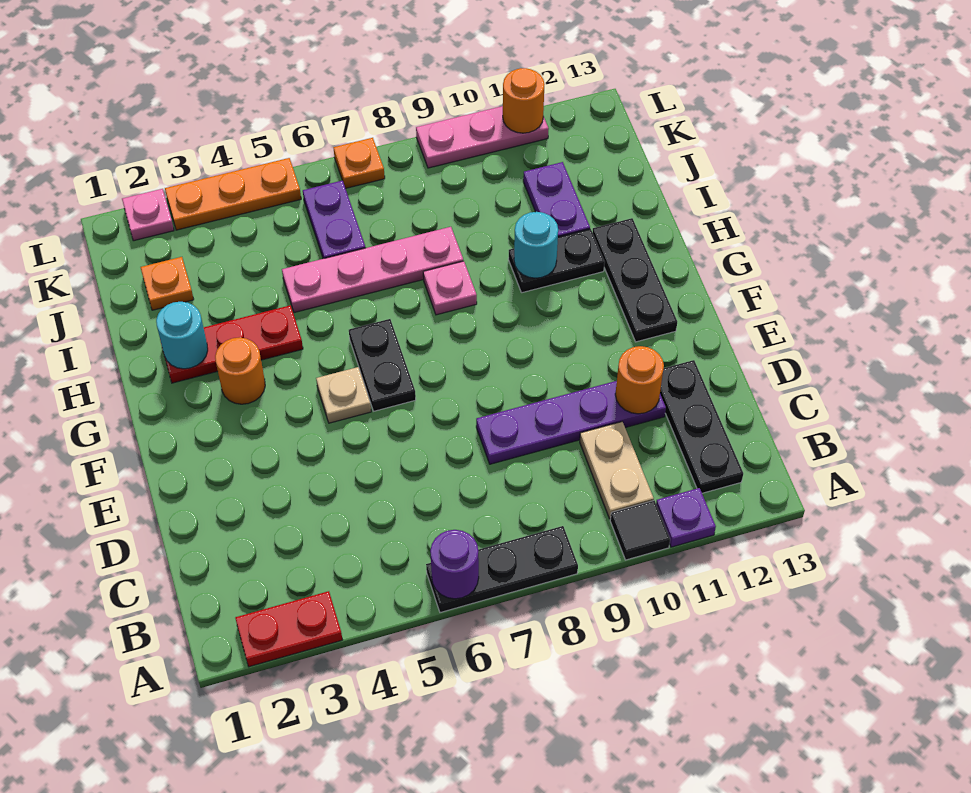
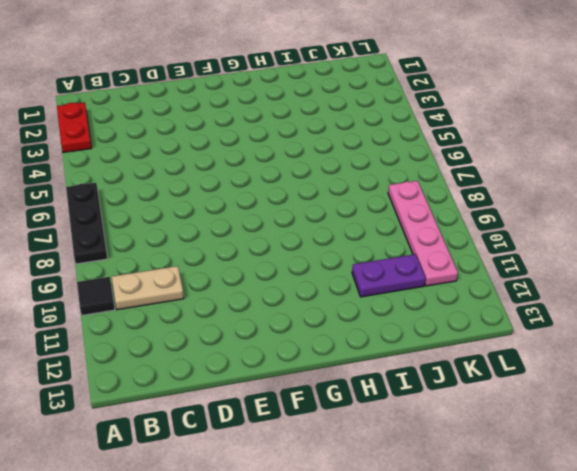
pink plate K8:K11 level 1 -> pink plate I5:I8 level 1
none -> purple plate A11 level 1
none -> black plate B12:D12 level 1
none -> purple plate D8:D11 level 1

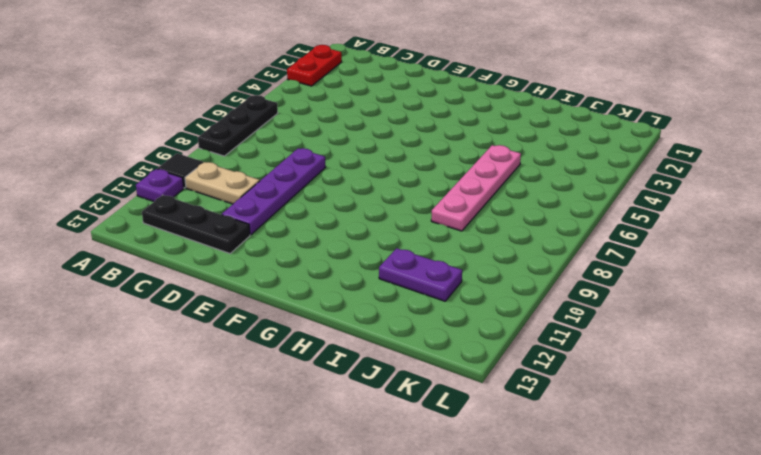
none -> tan plate F5 level 1
none -> black plate F6:G6 level 1
none -> black plate F12:H12 level 1

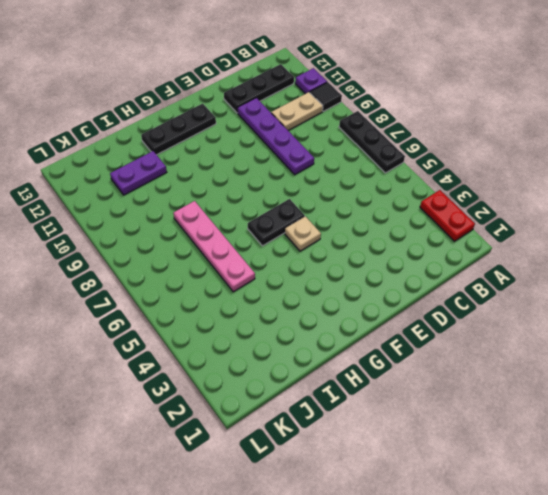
none -> orange round brick G3 level 1
none -> red plate H2:H4 level 1
none -> pink plate H8 level 1

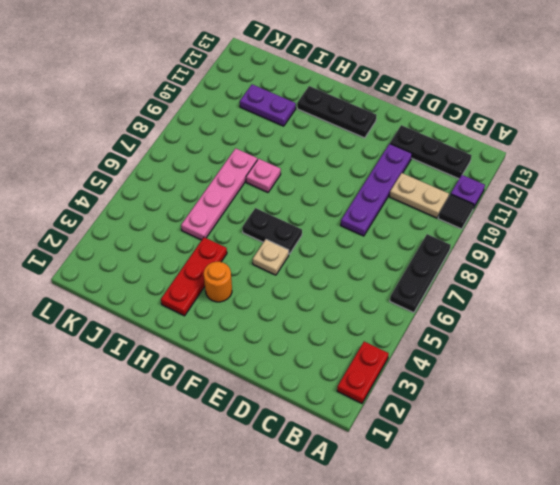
none -> black plate H10:H11 level 1
none -> orange plate J2 level 1
none -> purple plate J6:K6 level 1

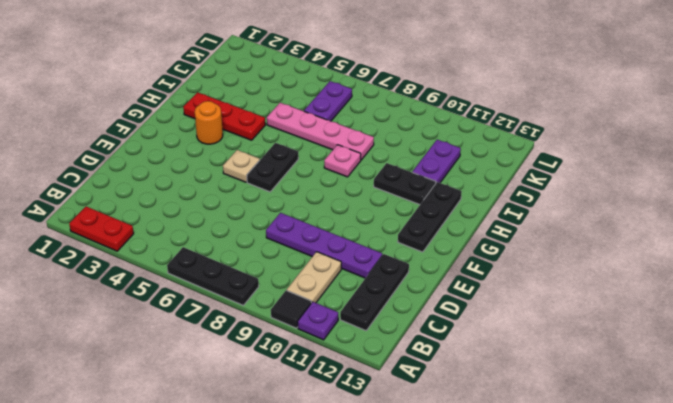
none -> orange plate J2 level 1
none -> pink plate L2 level 1
none -> orange plate L3:L5 level 1

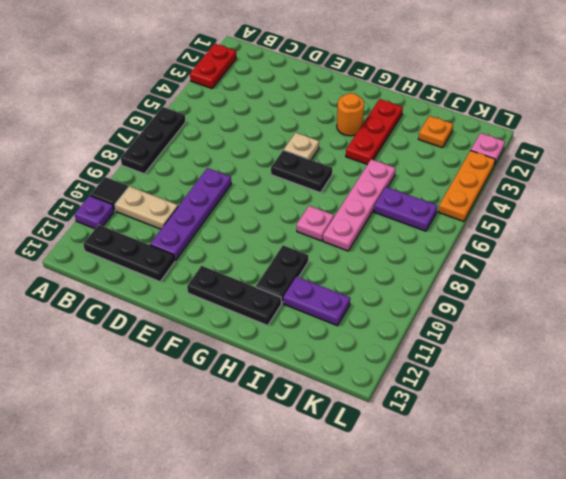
none -> orange plate L7 level 1
none -> pink plate L9:L11 level 1
none -> purple round brick A6 level 2

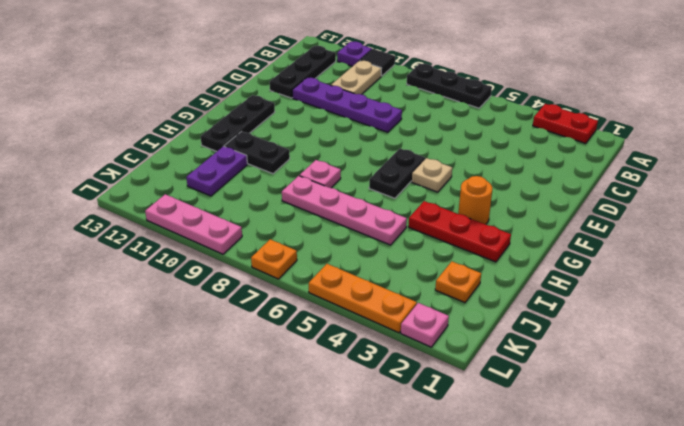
none -> purple plate J6:K6 level 1
none -> purple round brick A6 level 2
none -> orange round brick D11 level 2

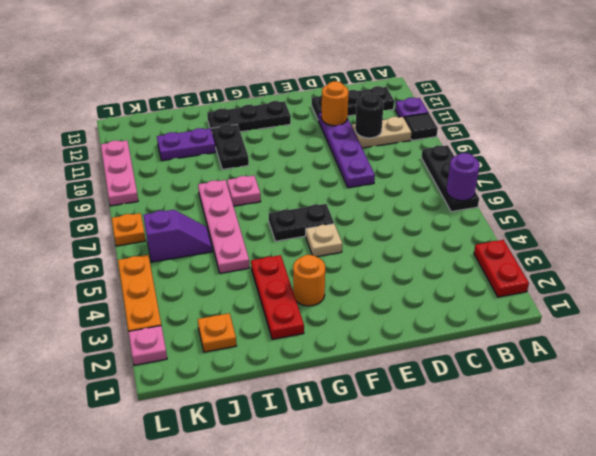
black round brick C10 level 2 -> none
purple slope J6:K6 level 1 top K -> purple plate J6:K6 level 1
none -> cyan round brick H2 level 2
none -> cyan round brick H10 level 2
none -> orange round brick L11 level 2

